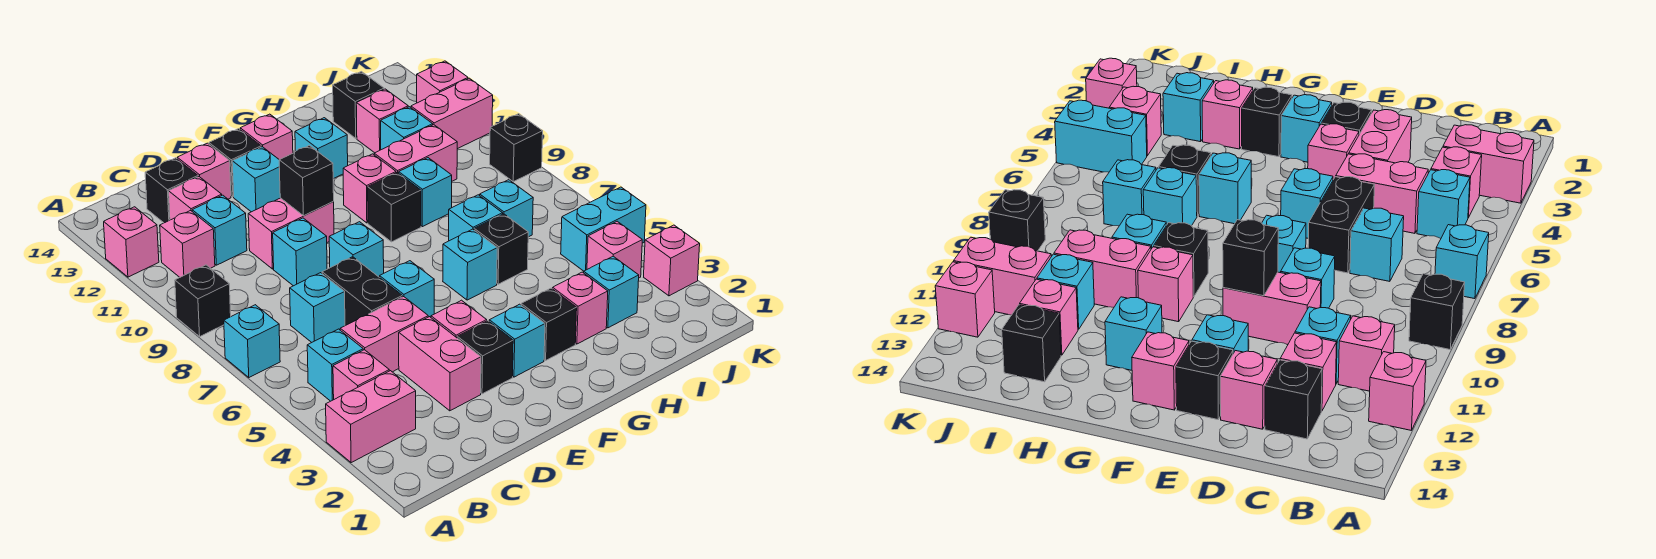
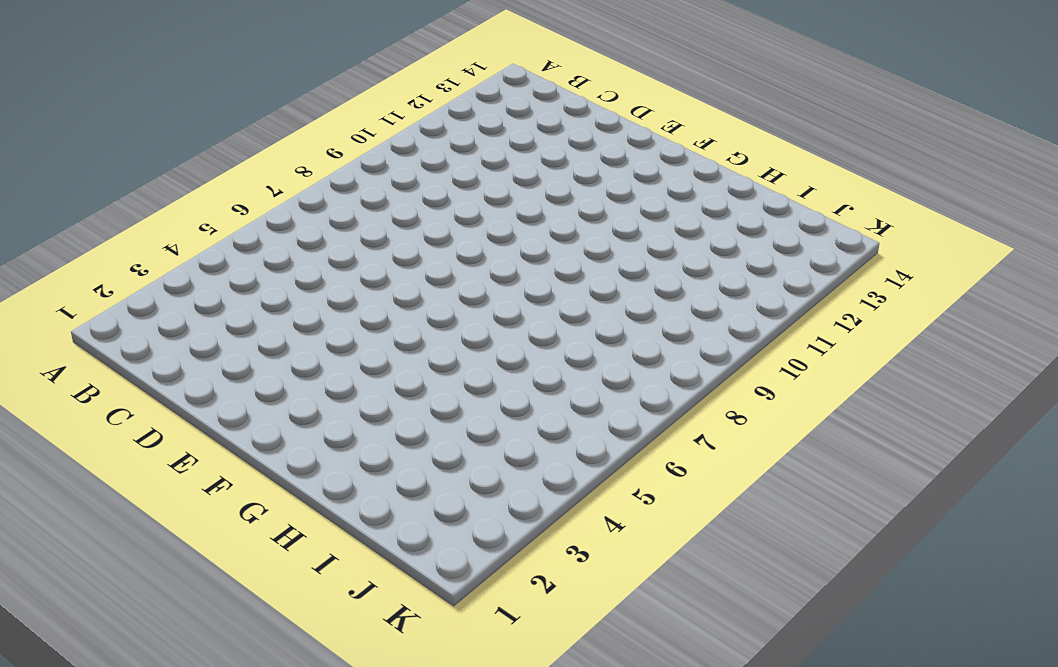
none -> pink brick A3:B3 level 1
none -> cyan brick A7 level 1
none -> black brick A9 level 1
none -> pink brick A12 level 1

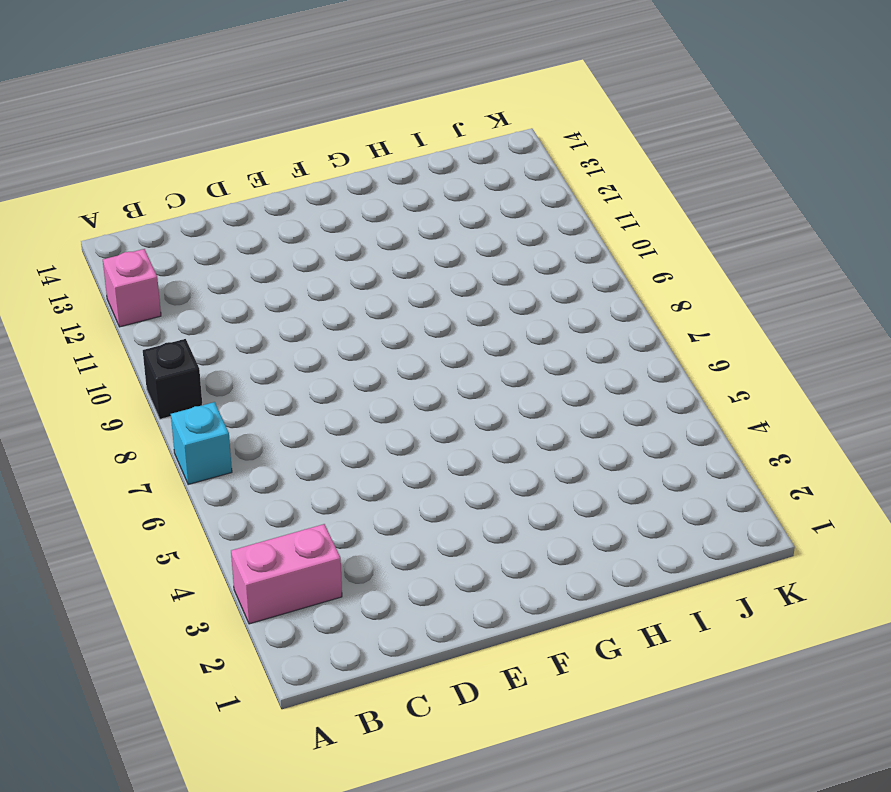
none -> pink brick B4 level 1
none -> cyan brick B5 level 1
none -> pink brick B11 level 1
none -> pink brick C5:D5 level 1

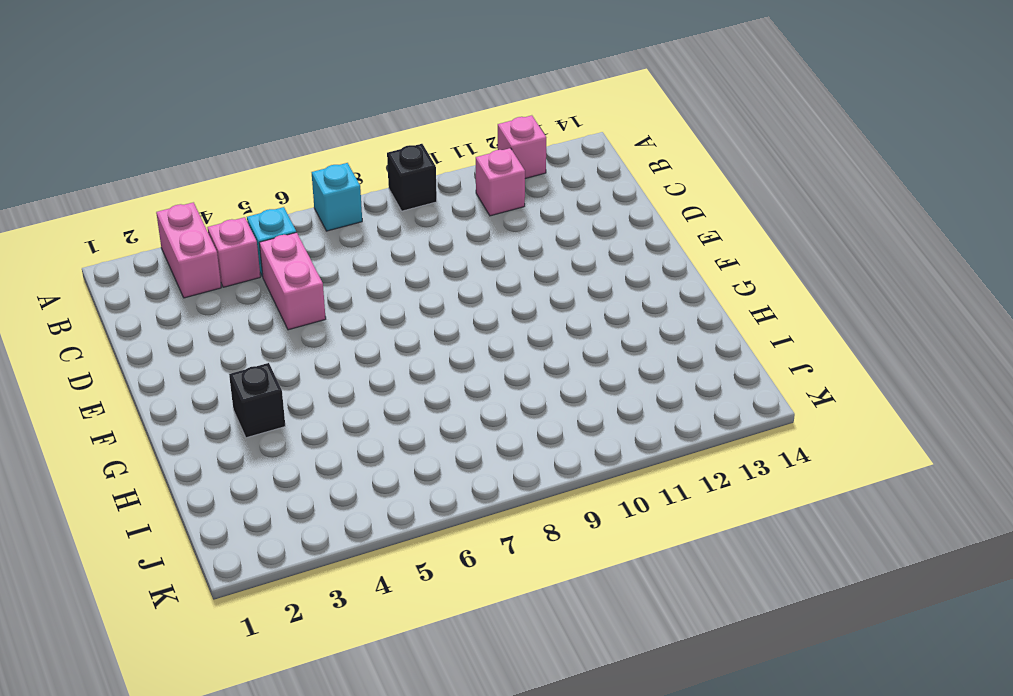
none -> cyan brick C7 level 1
none -> cyan brick C11 level 1
none -> pink brick C12 level 1
none -> black brick C13 level 1

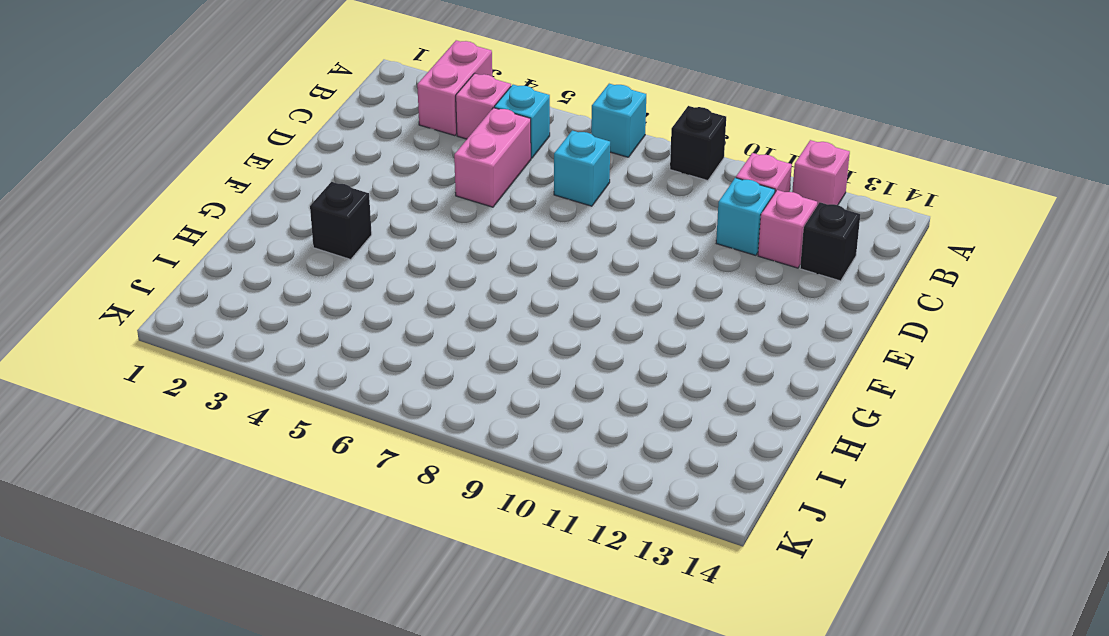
none -> pink brick D3:D4 level 1
none -> black brick D6:D7 level 1
none -> cyan brick D9 level 1
none -> pink brick D10:E10 level 1

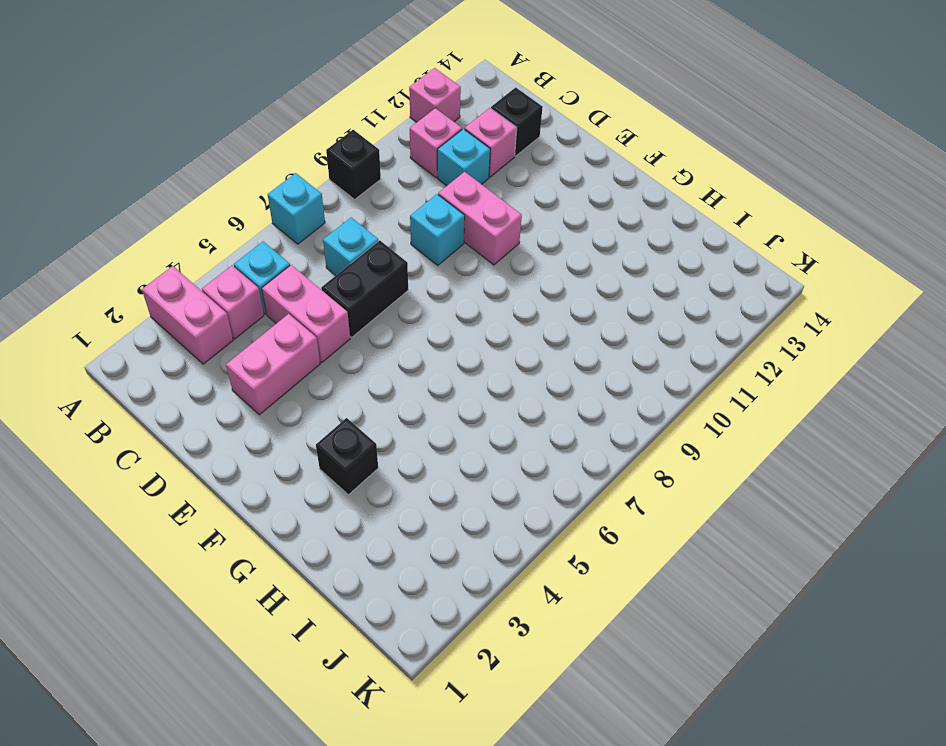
none -> pink brick D13 level 1
none -> black brick E3 level 1
none -> pink brick E4 level 1
none -> cyan brick E6 level 1

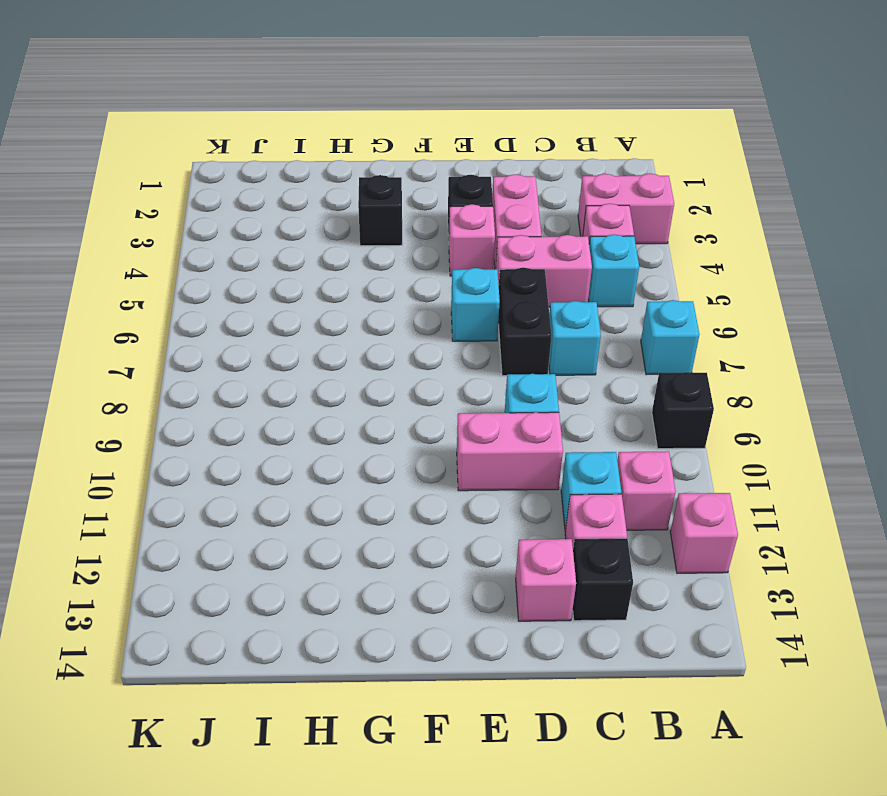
none -> cyan brick E8 level 1
none -> cyan brick E12 level 1
none -> black brick E13 level 1
none -> cyan brick F3 level 1

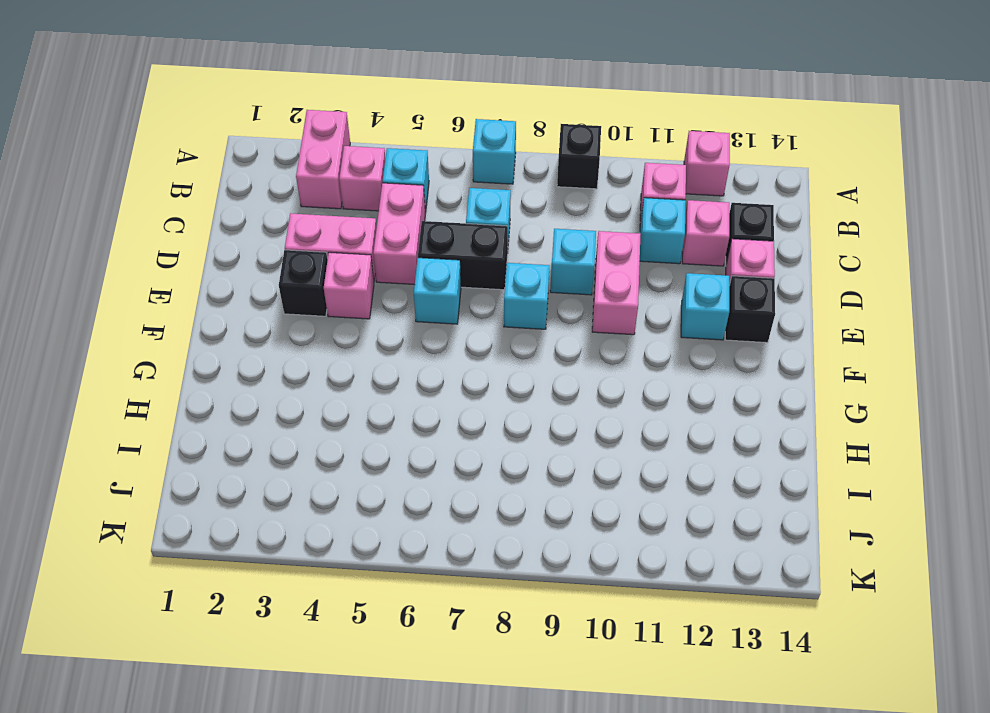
none -> cyan brick F3 level 1
none -> pink brick F13 level 1
none -> black brick G3 level 1
none -> cyan brick G6 level 1

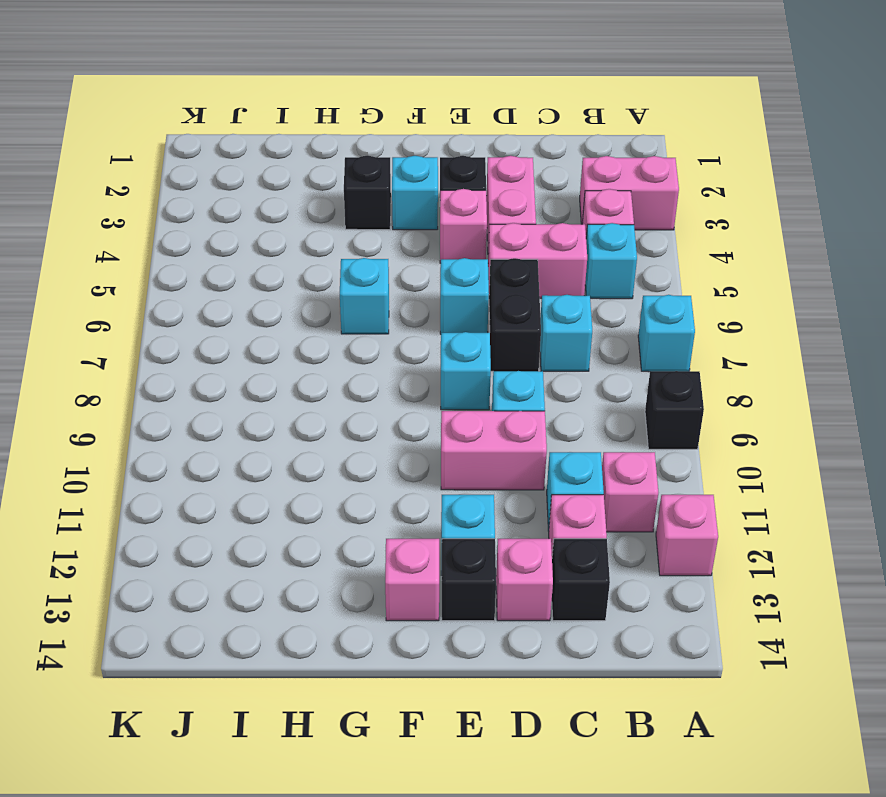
none -> black brick G9 level 1
none -> pink brick G10 level 1
none -> cyan brick G12 level 1
none -> pink brick H3 level 1

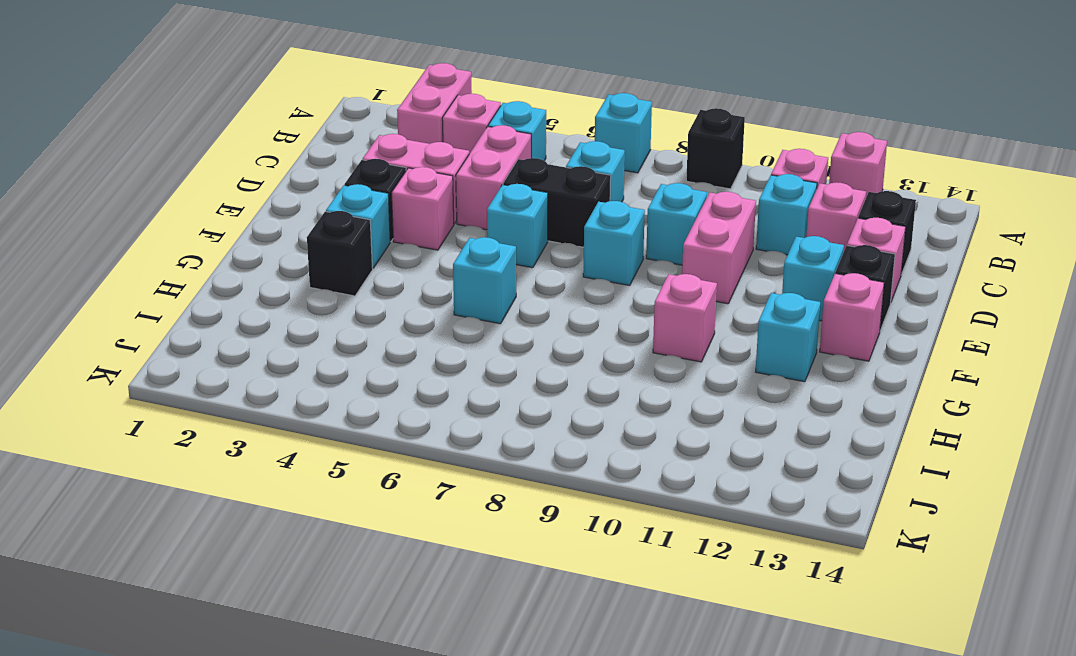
none -> black brick G9 level 1
none -> pink brick H3 level 1
none -> black brick H6 level 1
none -> cyan brick H7 level 1

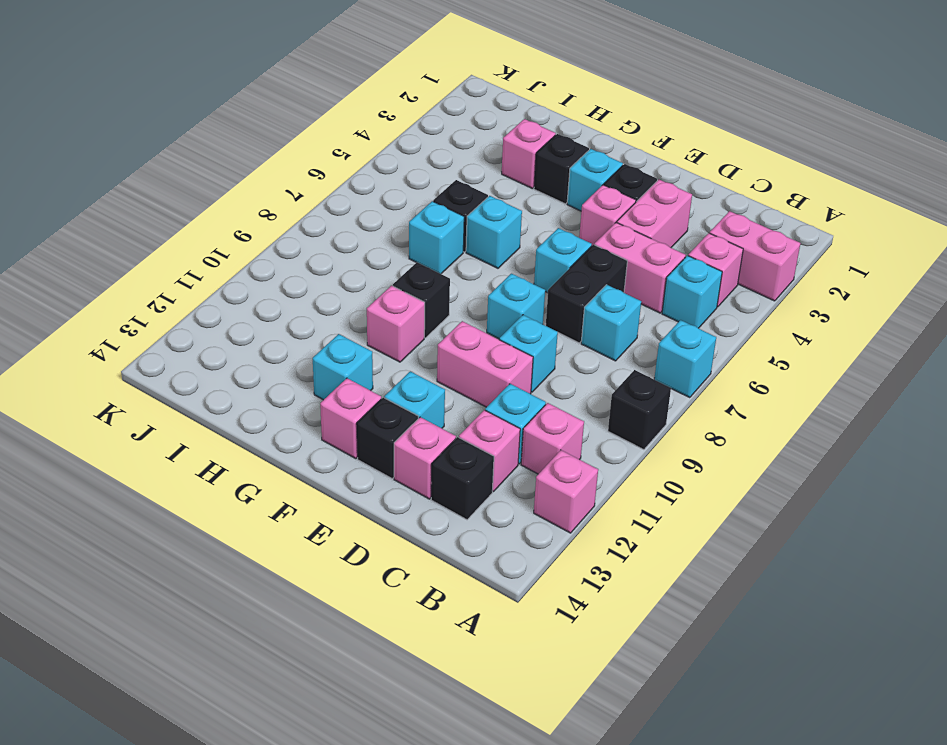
none -> cyan brick H9 level 1
none -> pink brick H10:I10 level 1
none -> cyan brick I3 level 1
none -> cyan brick I7 level 1

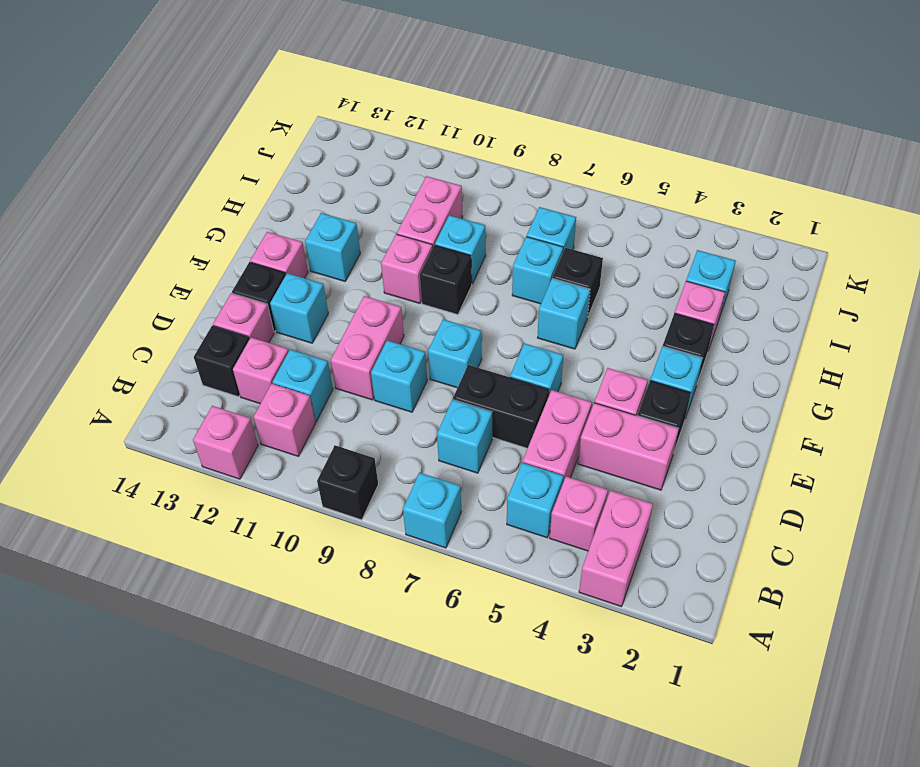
none -> cyan brick I11 level 1
none -> pink brick I12 level 1
none -> black brick I13 level 1
none -> pink brick J4 level 1

